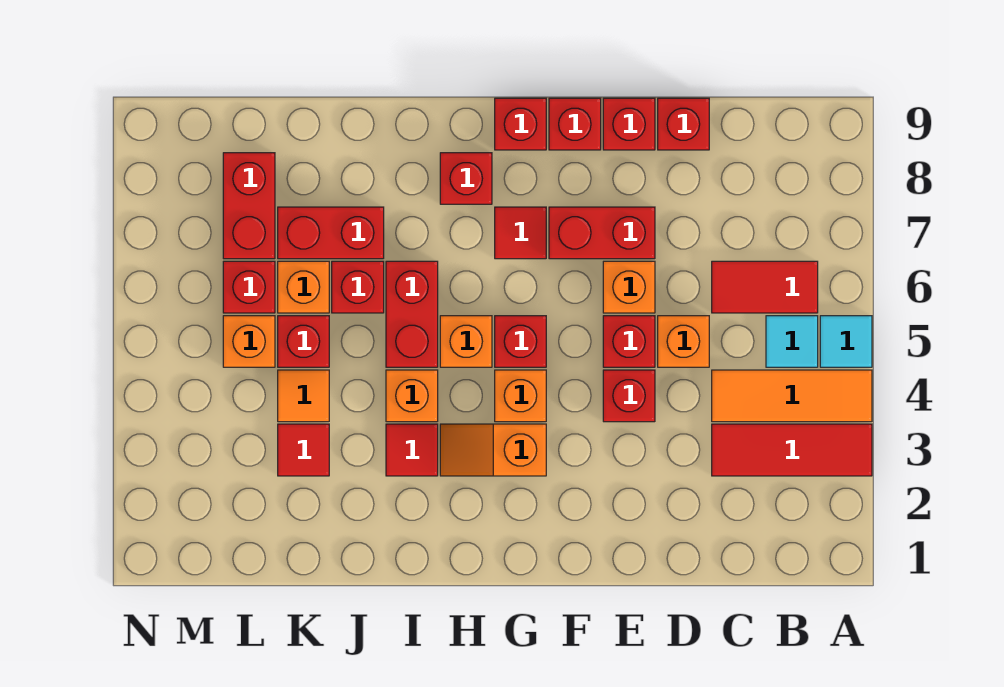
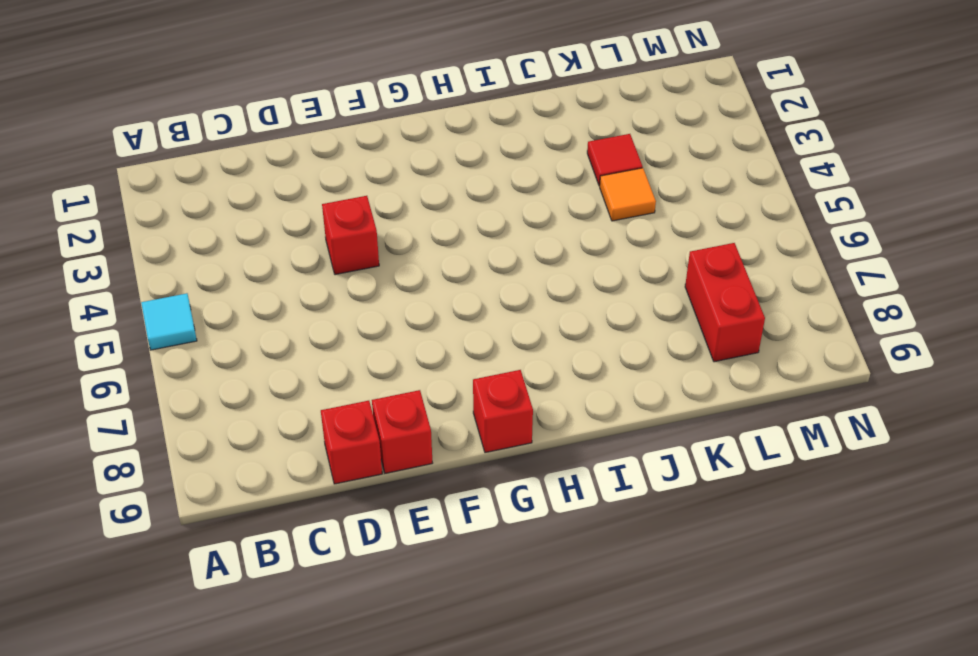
none -> red tile A3:C3 level 1
none -> orange tile A4:C4 level 1
none -> cyan tile B5 level 1
none -> red tile B6:C6 level 1

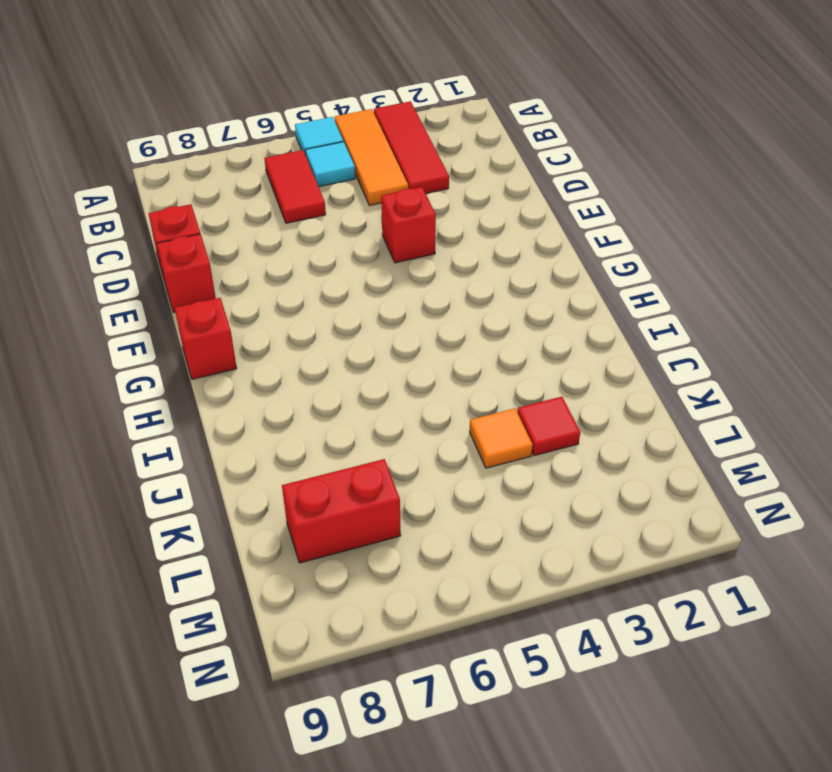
none -> orange brick D5 level 1
none -> red brick E5 level 1
none -> orange brick E6 level 1
none -> red brick E7:F7 level 1

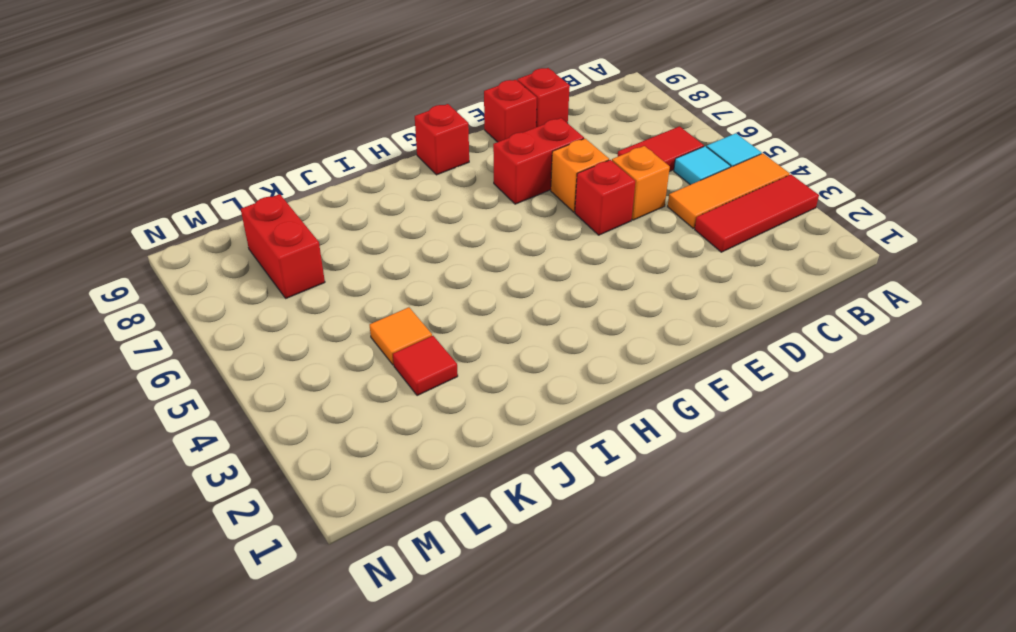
none -> red brick E4 level 1
none -> red brick F9 level 1
none -> orange slope G3:H3 level 1 top G
none -> orange brick G4 level 1

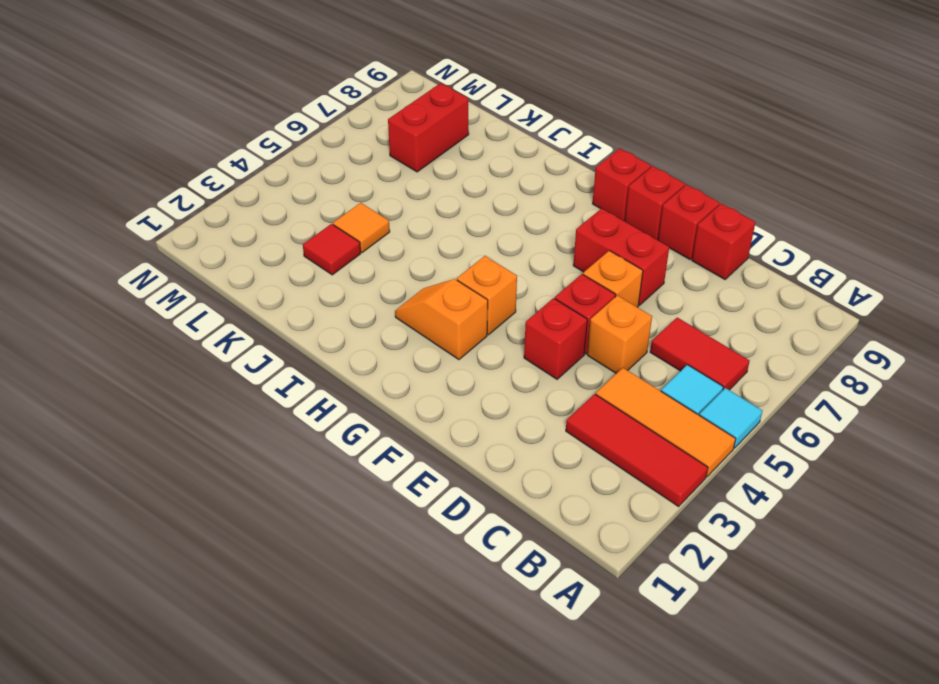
none -> red brick G5 level 1
none -> red tile G7 level 1
none -> orange brick H5 level 1
none -> red brick H8 level 1

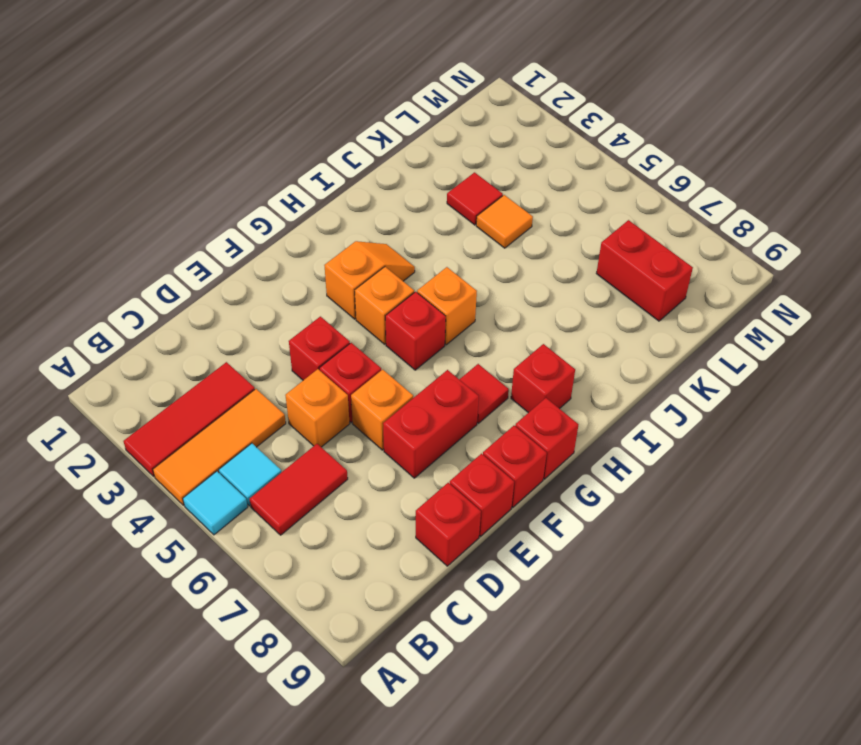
none -> red tile I3 level 1
none -> orange brick I4 level 1
none -> red brick I5:I6 level 1
none -> red brick J6 level 1

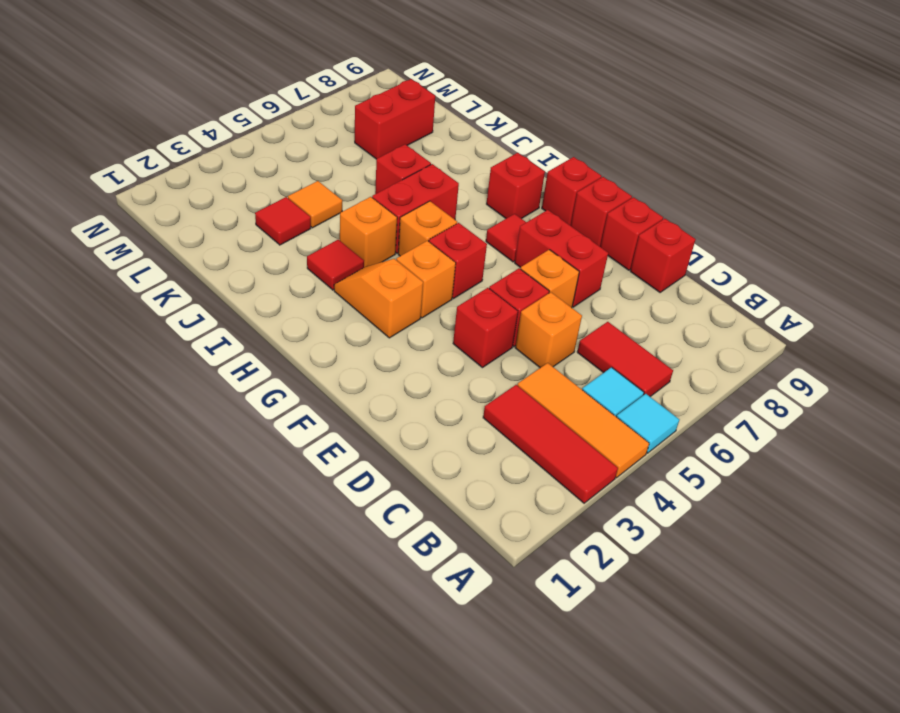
none -> red brick J7:K7 level 1
none -> red brick K5 level 1
none -> orange brick K6 level 1
none -> orange brick L5 level 1

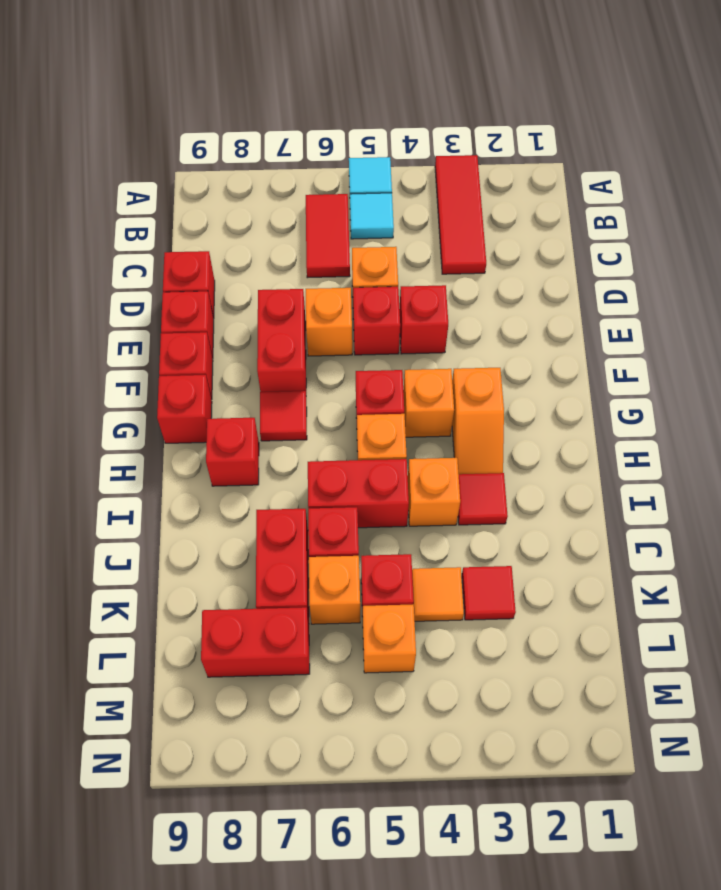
none -> orange tile A4:C4 level 1
none -> red brick L6 level 1

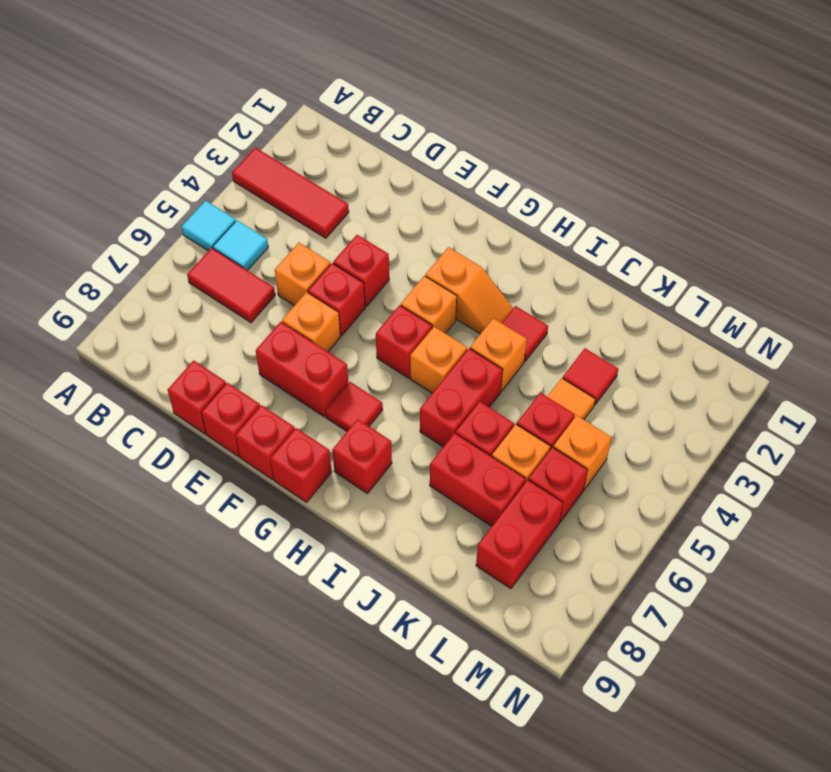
none -> orange tile A4:C4 level 1

